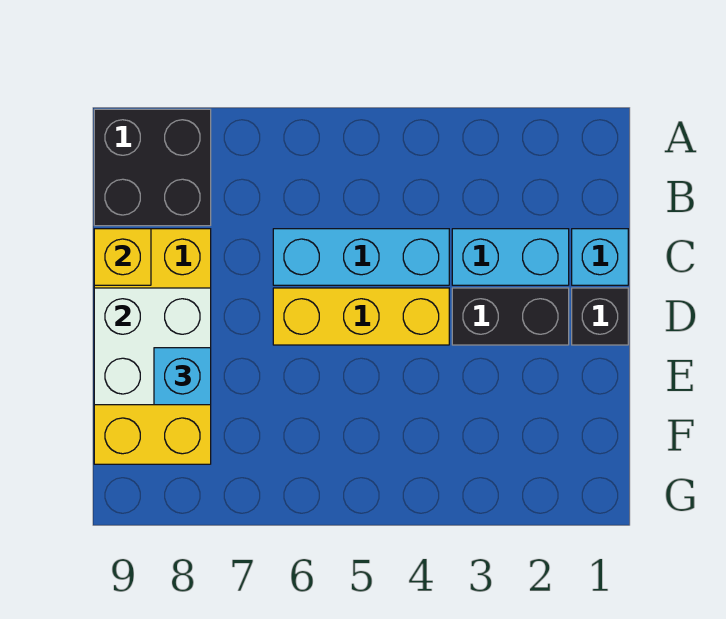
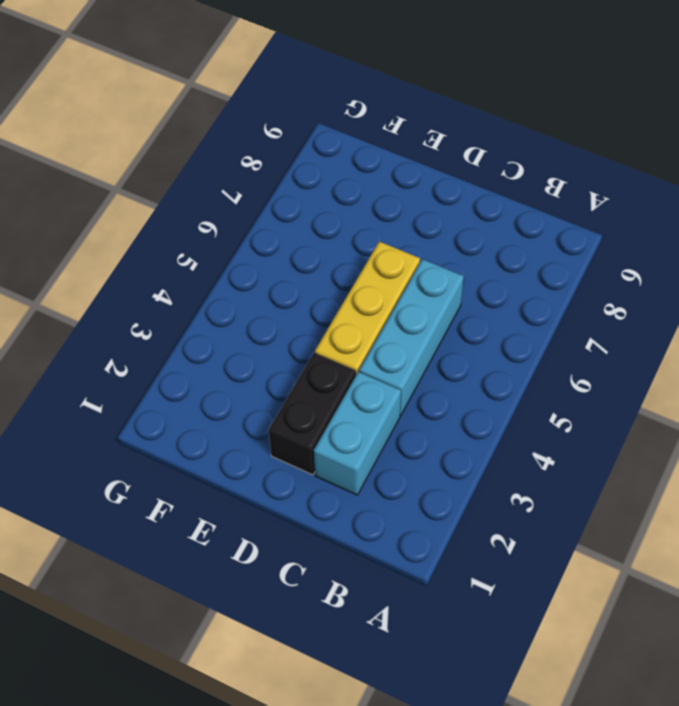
none -> black brick A8:B9 level 1
none -> cyan brick C1 level 1

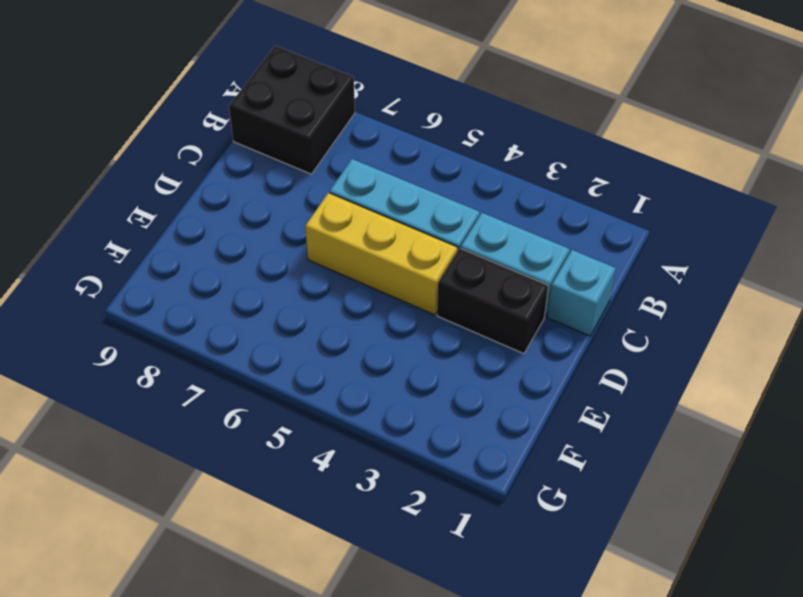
none -> yellow brick C8:F9 level 1
none -> black brick D1 level 1

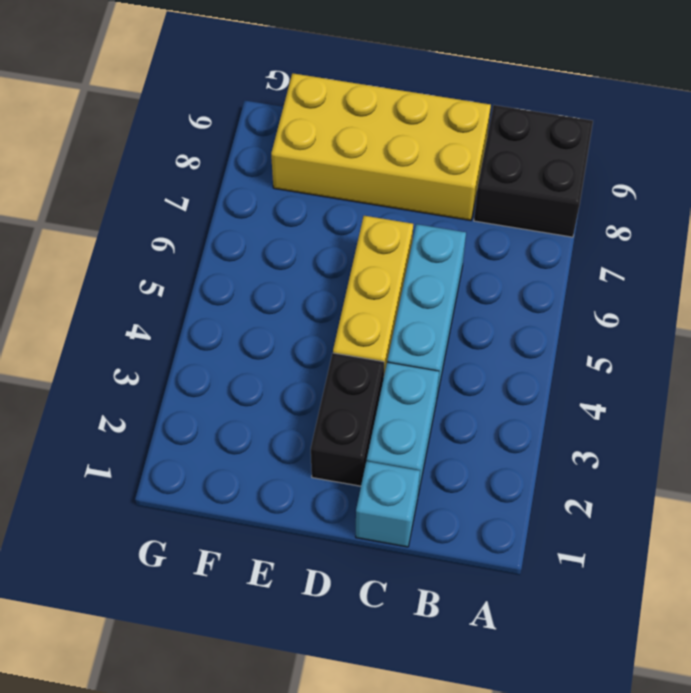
none -> black brick D1 level 1
none -> yellow brick C9 level 2

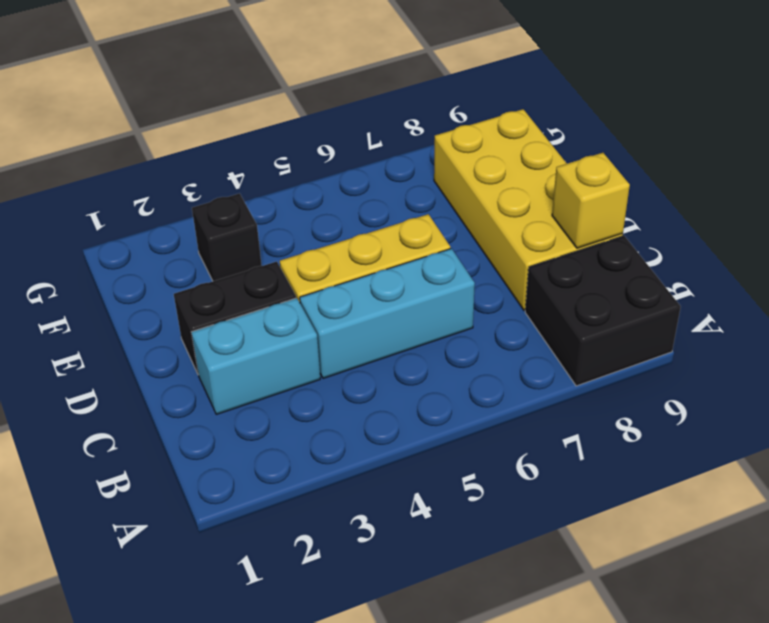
black brick F3 level 1 -> black brick D1 level 1
none -> cyan brick C1 level 1
none -> white brick D8:E9 level 2

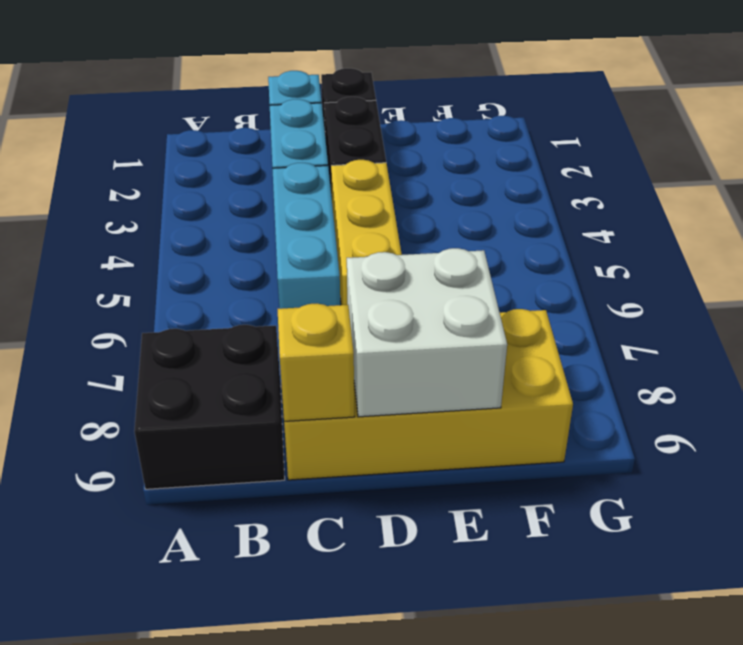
none -> cyan brick E8 level 3

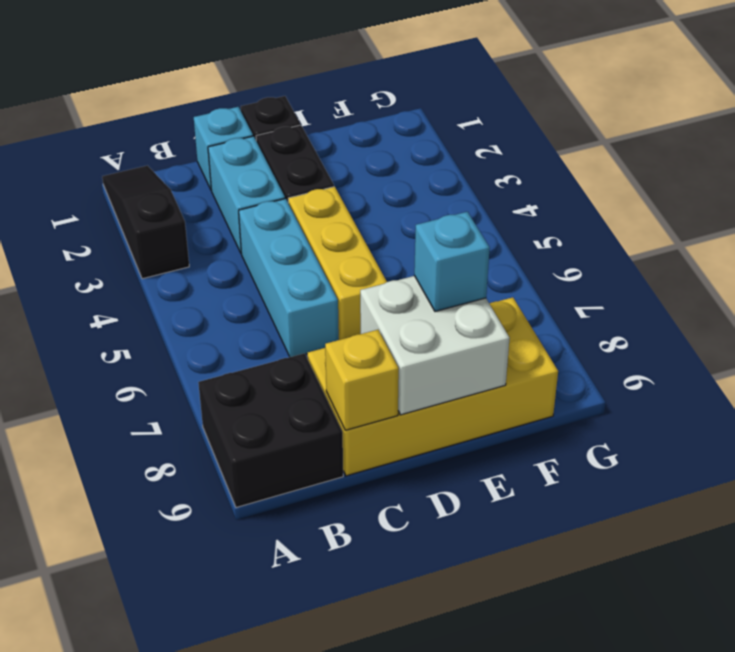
black slope A1:A3 level 1 top 3 -> none

